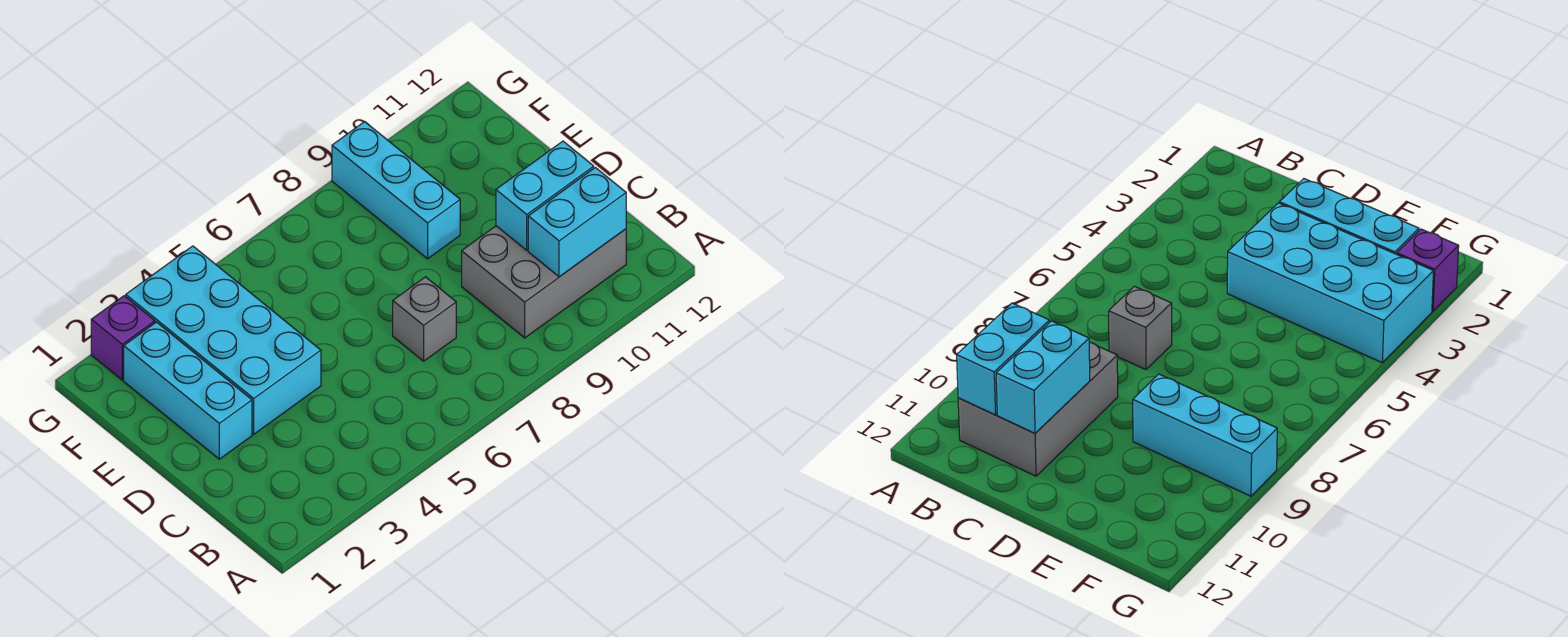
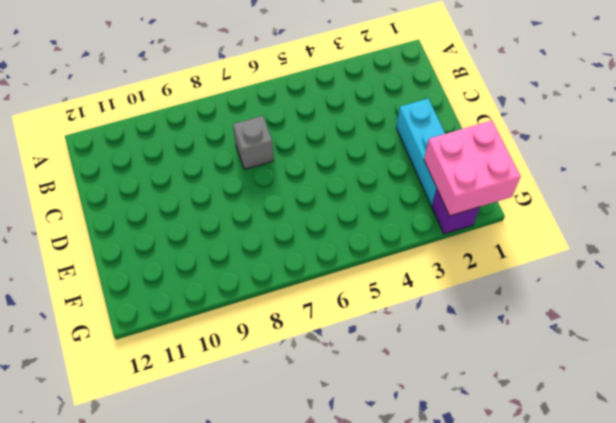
pink brick F1:G2 level 2 -> none
none -> grey brick B9:C11 level 1
none -> cyan brick D3:G4 level 1

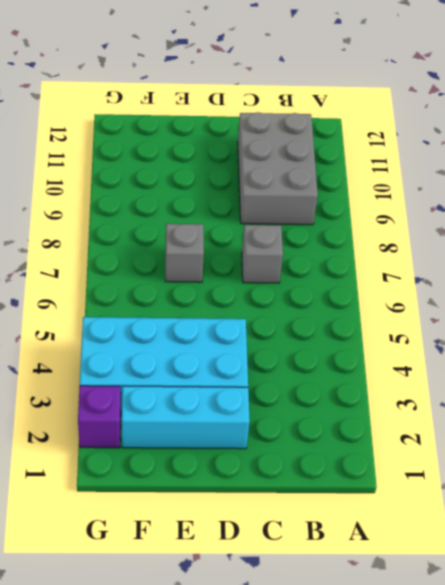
grey brick E7 level 1 -> none
none -> cyan brick E9:G9 level 1
none -> cyan brick B10:B11 level 2

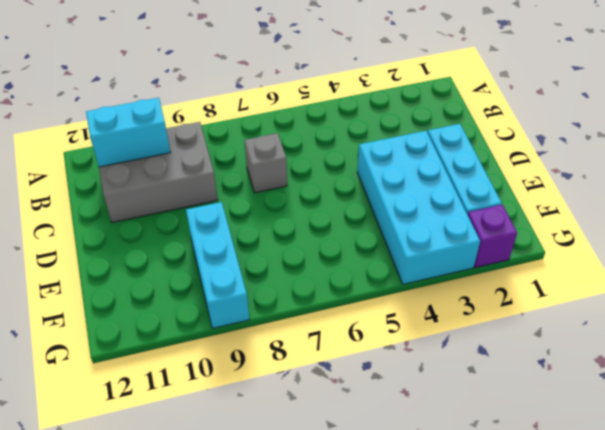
none -> cyan brick C10:C11 level 2

